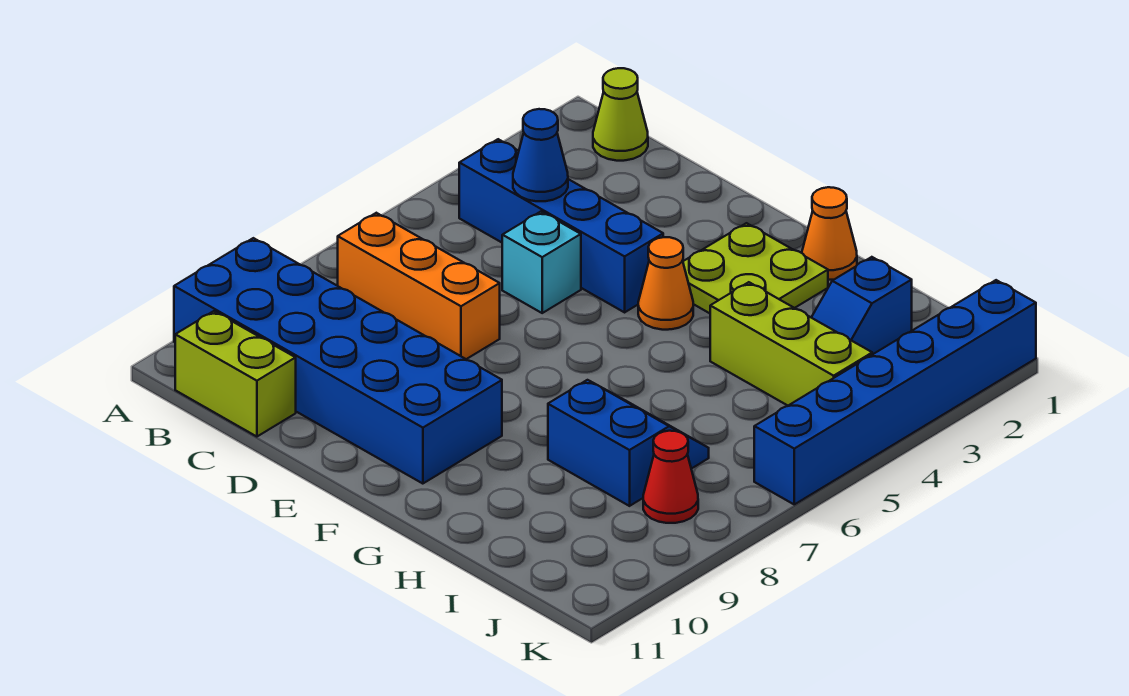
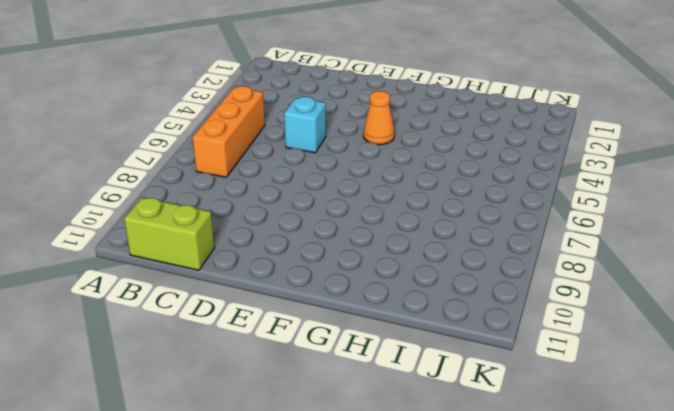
orange brick B5:B7 level 1 -> orange brick B7:D7 level 1
none -> blue brick A9:F10 level 1
none -> lime cone B1 level 1
none -> blue brick B4:E4 level 1

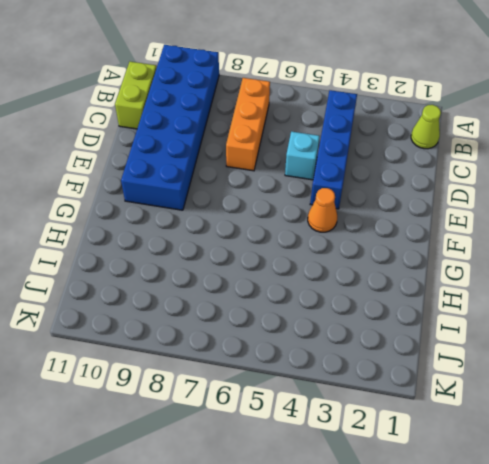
none -> lime plate F2:G3 level 1
none -> orange cone G1 level 1
none -> lime brick H4:J4 level 1

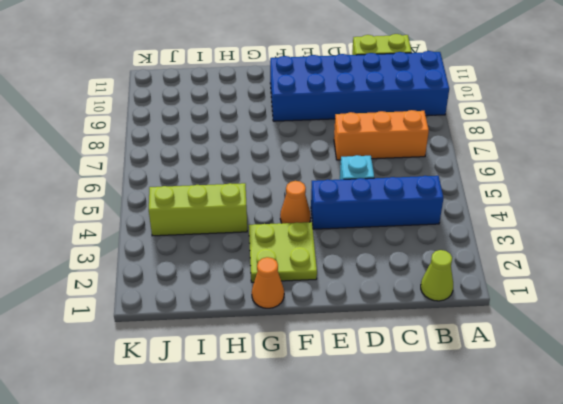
none -> blue slope H7:I8 level 1 top 8
none -> blue slope I2:I3 level 1 top 2
none -> red cone J8 level 1

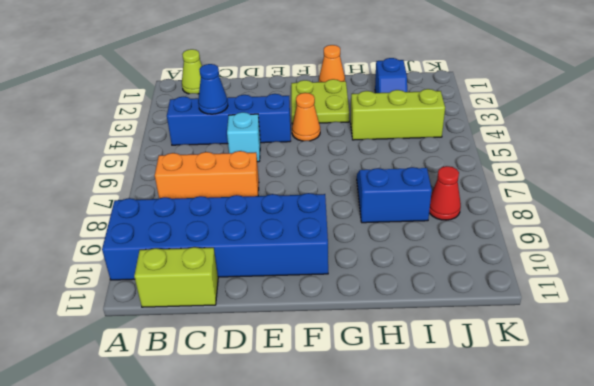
none -> blue brick K1:K6 level 1

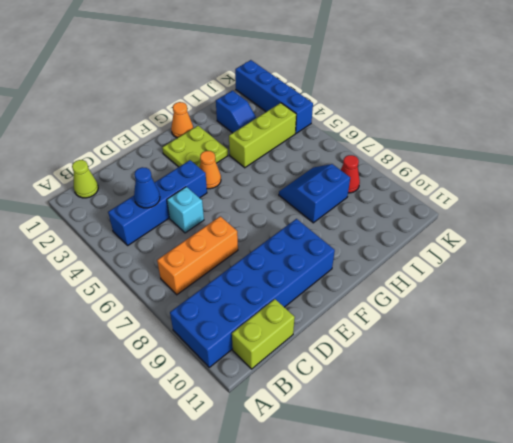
blue brick K1:K4 level 1 -> blue brick K1:K6 level 1

